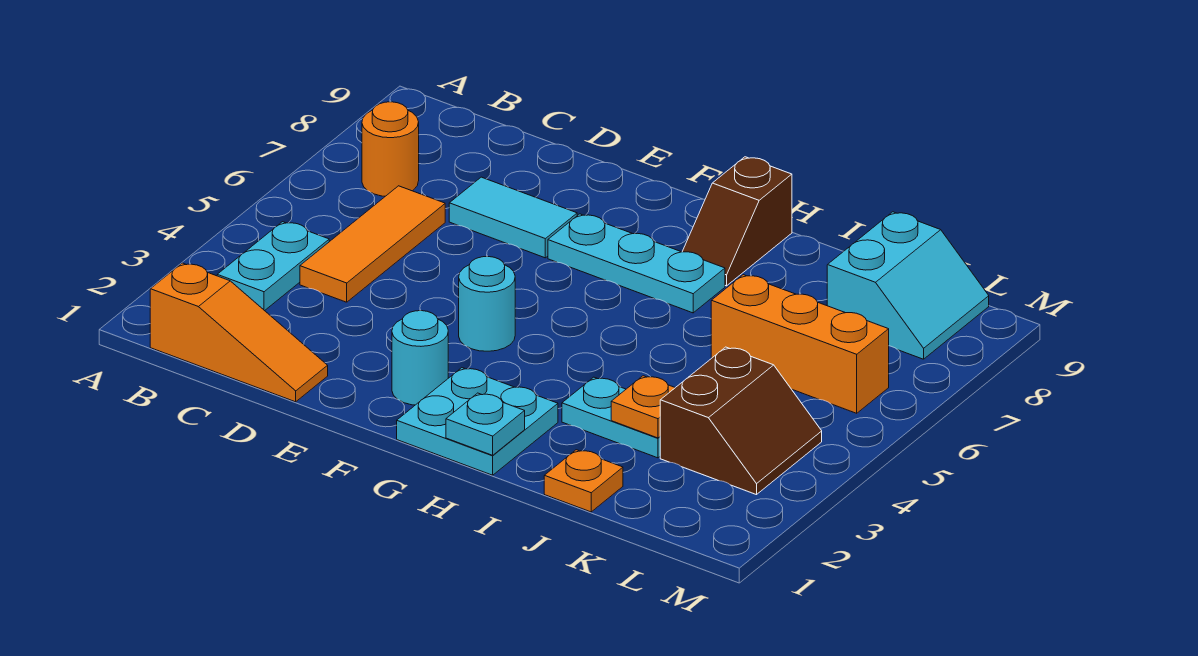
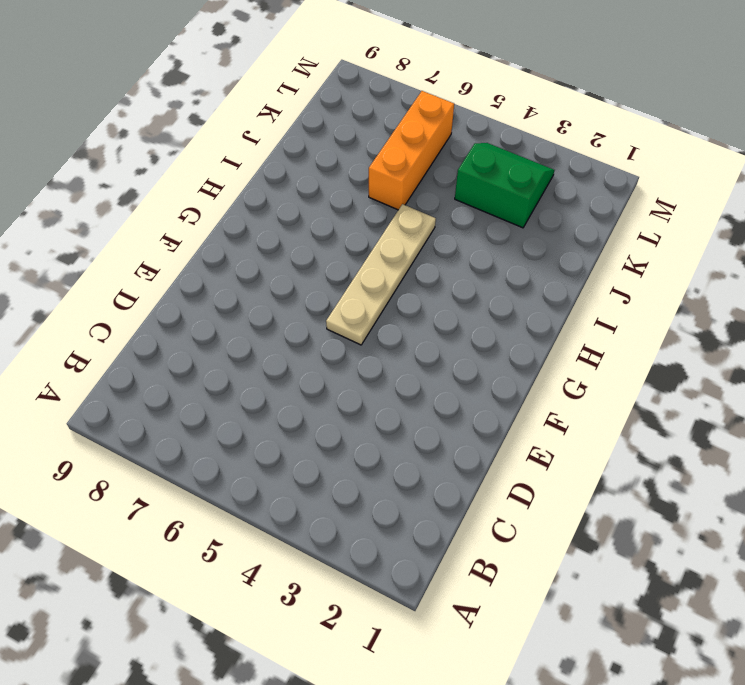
tan plate F5:I5 level 1 -> none
green slope K3:L4 level 1 top K -> brown slope K3:L4 level 1 top K
none -> orange slope B1:D1 level 1 top B
none -> cyan plate B3:B4 level 1
none -> orange round brick B7 level 1

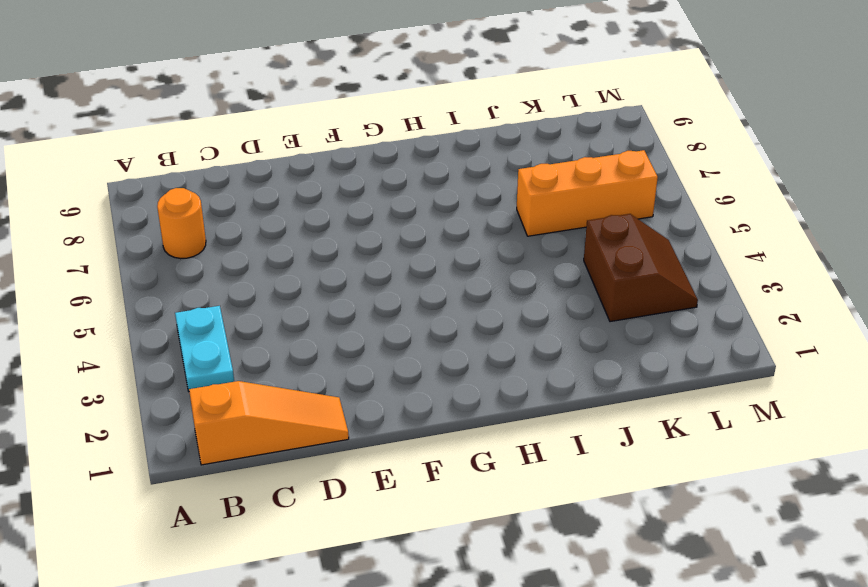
none -> orange tile C4:C6 level 1
none -> cyan tile D7:E7 level 1
none -> cyan round brick F2 level 1

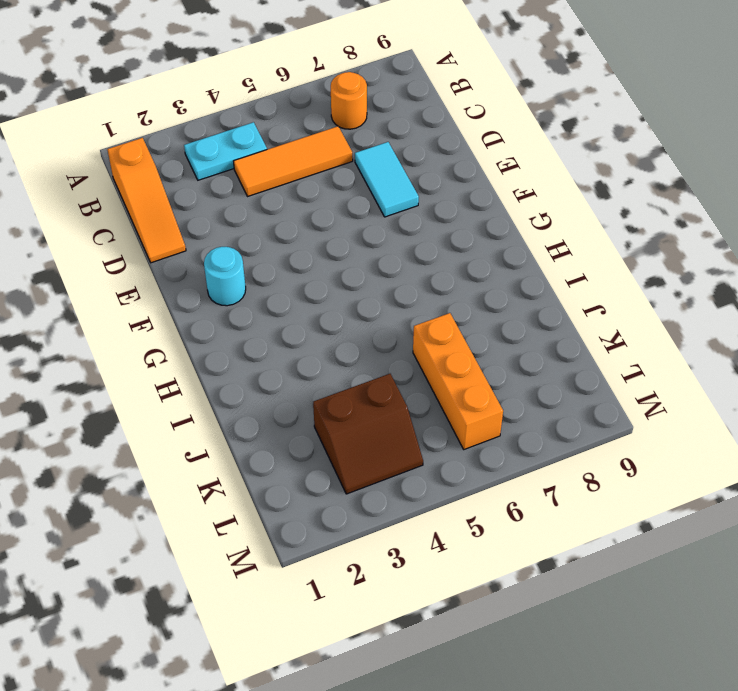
none -> cyan round brick F4 level 1
none -> cyan plate F7:H7 level 1
none -> cyan plate G1:H2 level 1

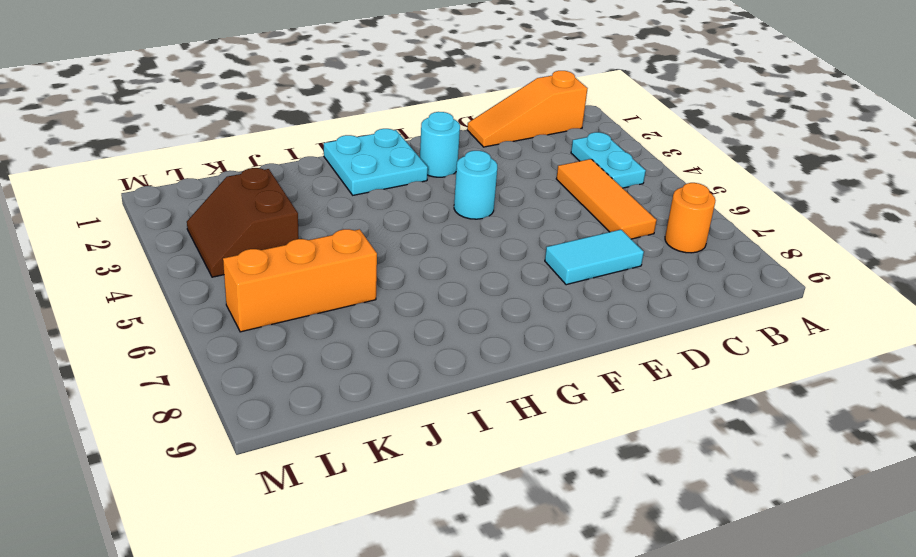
none -> cyan plate F7:H7 level 1
none -> brown slope H8:H9 level 1 top 9
none -> cyan plate I3:J3 level 1

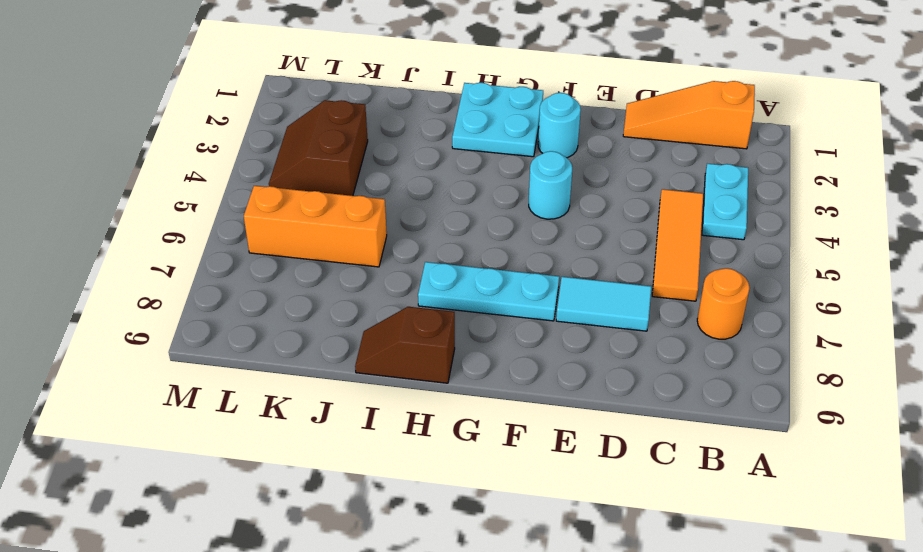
brown slope H9:I9 level 1 top H -> brown slope H8:H9 level 1 top 9
none -> cyan plate I3:J3 level 1
none -> orange plate J1 level 1
none -> cyan slope K8:L9 level 1 top K

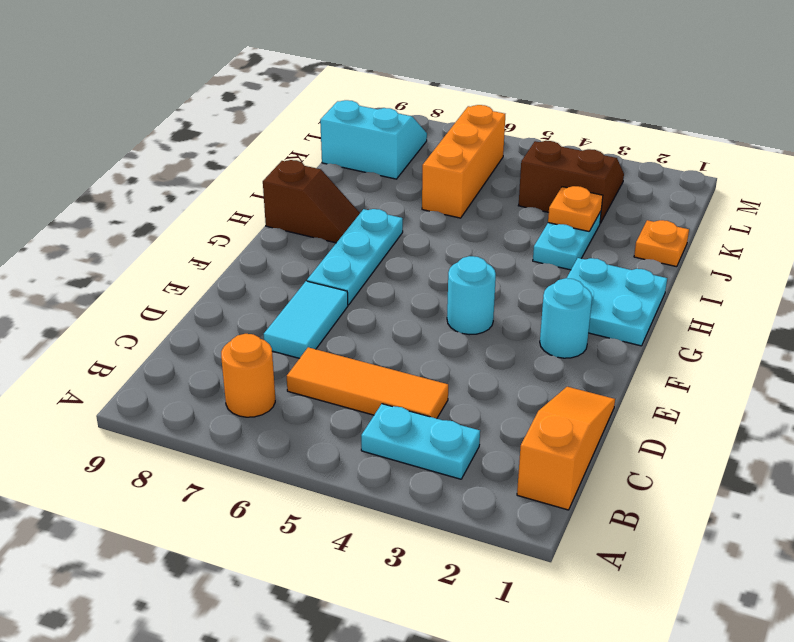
none -> cyan plate H1 level 2

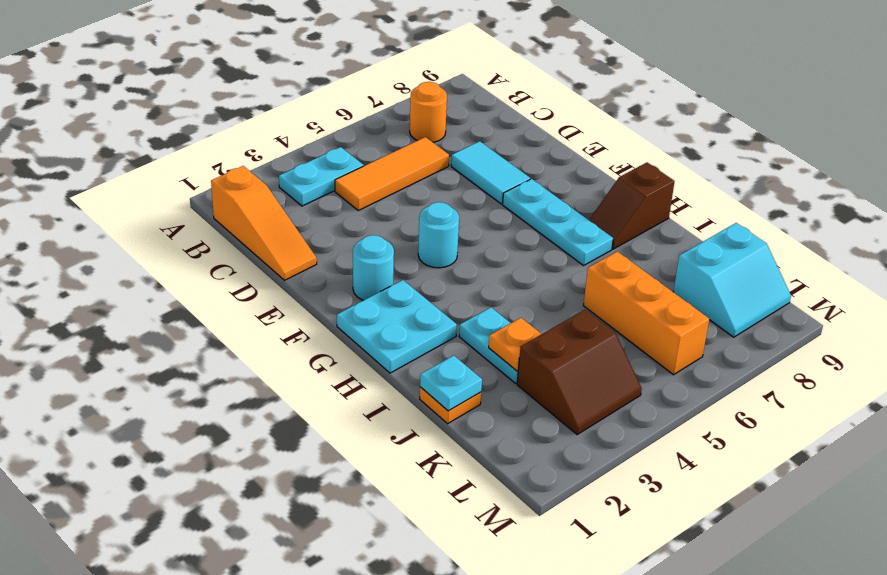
cyan plate J1 level 2 -> cyan plate H1 level 2

